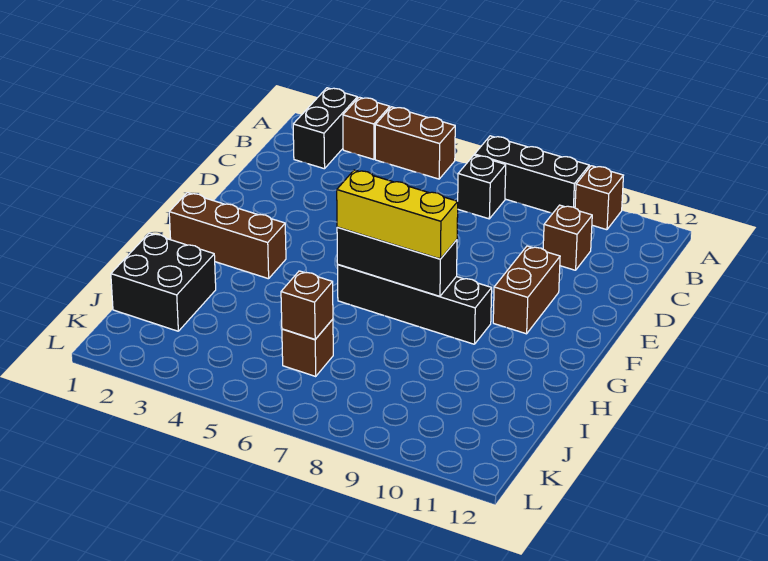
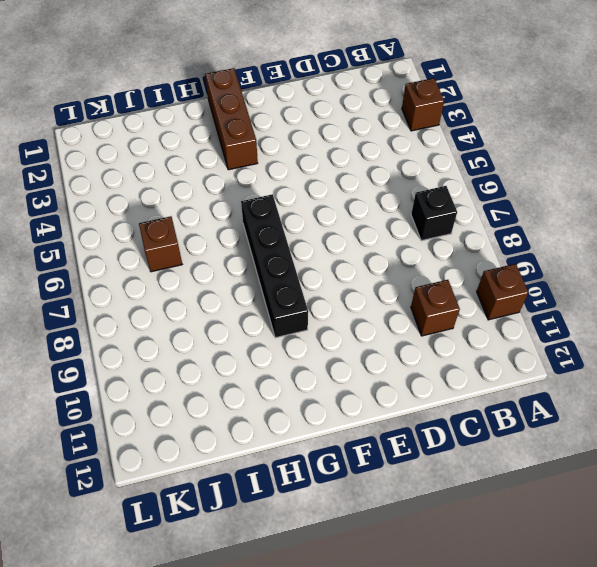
none -> black brick A2:B2 level 1
none -> brown brick A4:A5 level 1
none -> black brick A7:A9 level 1

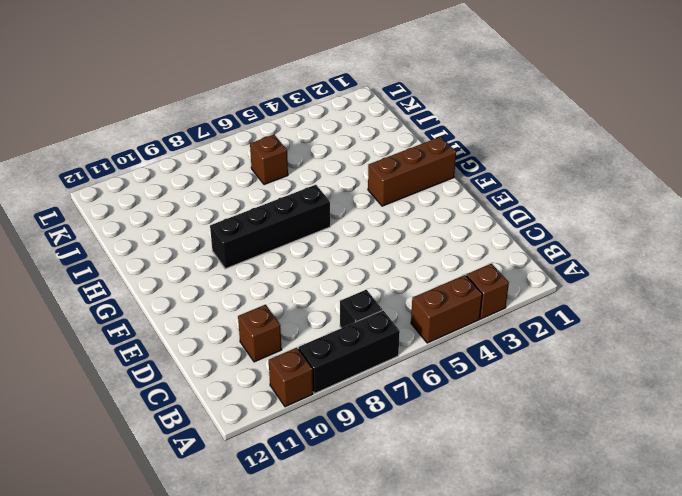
none -> black brick A2:B2 level 1
none -> brown brick E10:F10 level 1
none -> black brick I1:J2 level 1

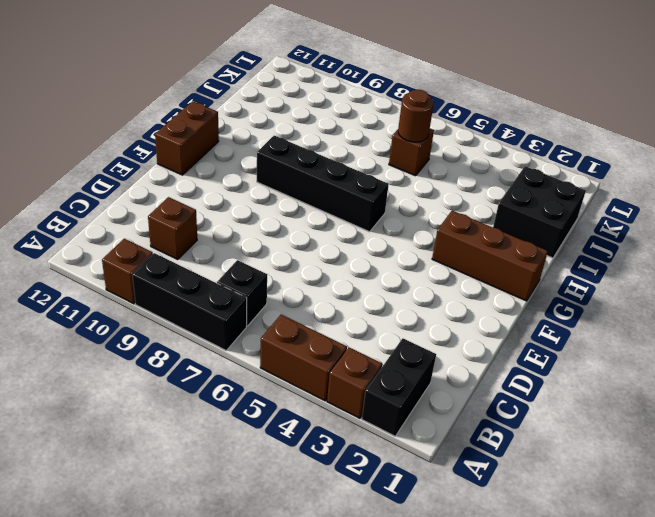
brown brick F12:G12 level 1 -> brown brick E10:F10 level 1
brown round brick J6 level 2 -> brown brick J6 level 2
none -> black brick G6:G8 level 2
none -> yellow brick G6:G8 level 3

